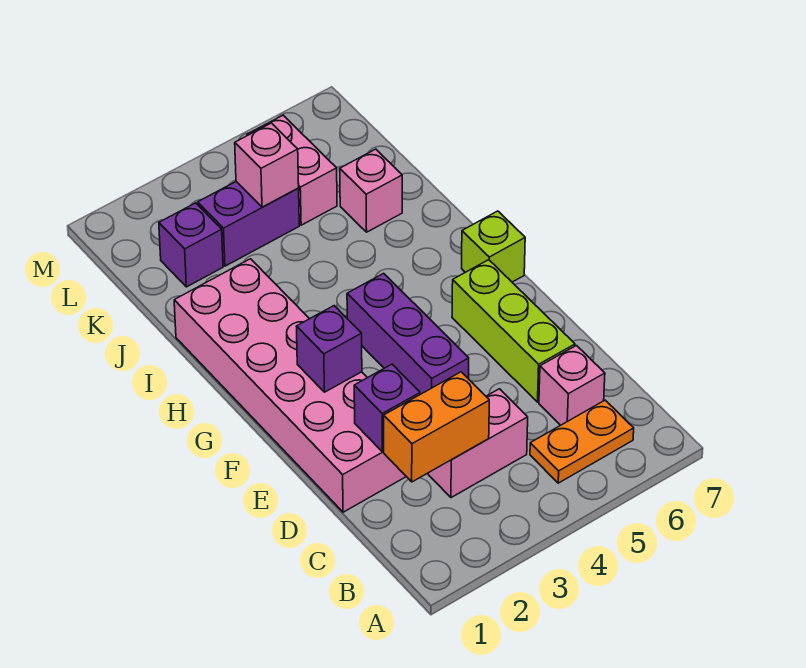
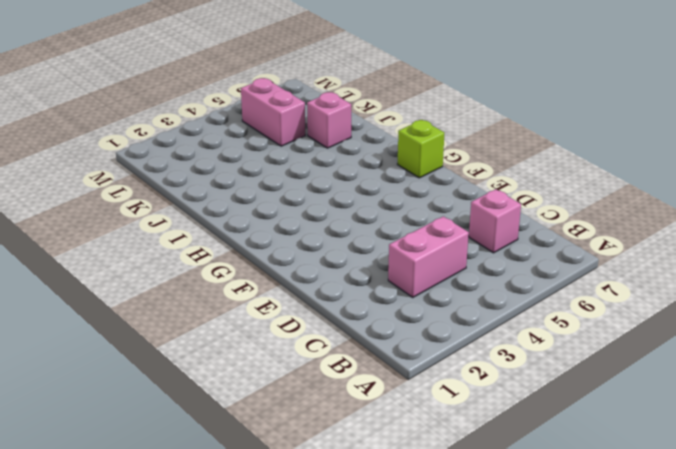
none -> orange plate B5:B6 level 1
none -> pink brick D1:I2 level 1
none -> lime brick D6:F6 level 1

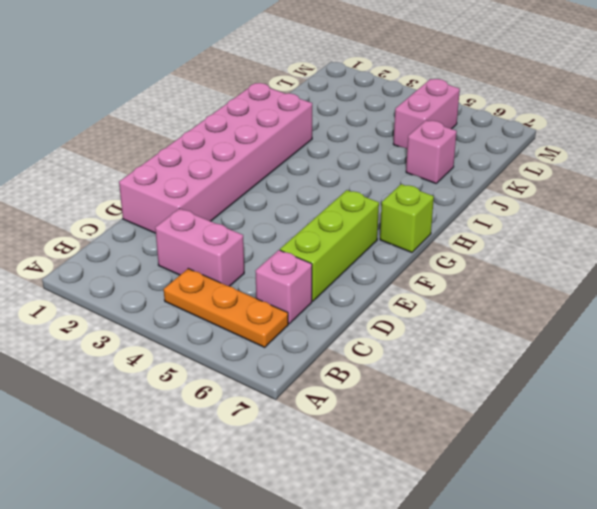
orange plate B4:B6 level 1 -> orange plate B5:B6 level 1
none -> purple brick E4:G4 level 1
none -> purple brick K2 level 1
none -> purple brick K3:K4 level 1

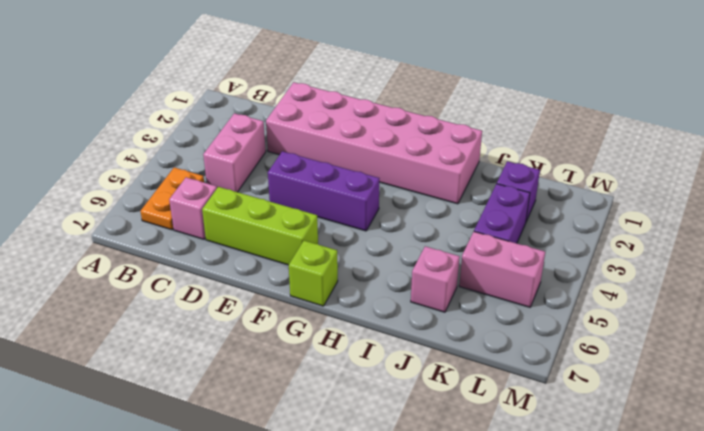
none -> orange brick C2:C3 level 2
none -> purple brick D2 level 2
none -> purple brick F2 level 2

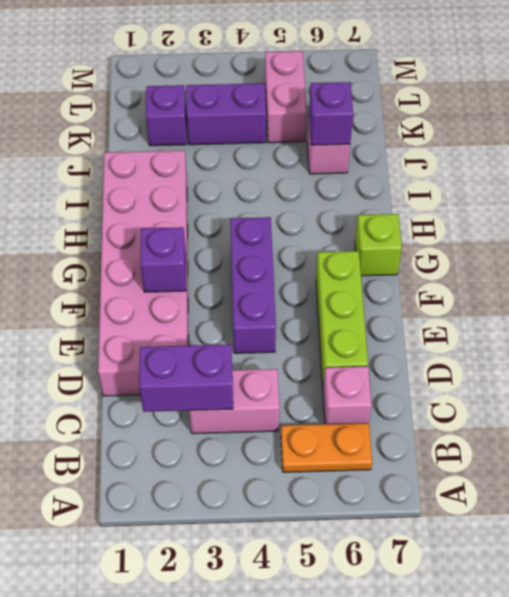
purple brick C2:C3 level 2 -> orange brick C2:C3 level 2
purple brick J6 level 2 -> purple brick D2 level 2
none -> pink brick K4 level 2

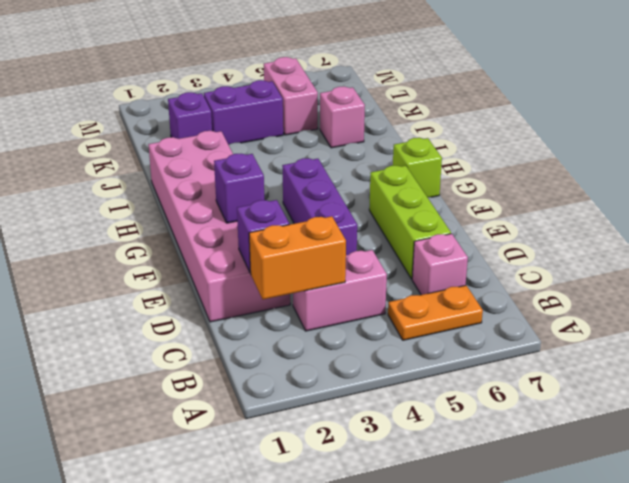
none -> pink brick K4 level 2

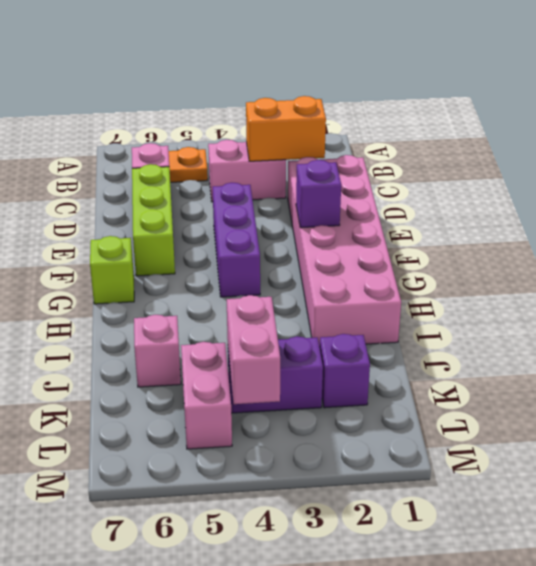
pink brick K4:L4 level 2 -> pink brick K4 level 2
none -> purple brick D2 level 2

